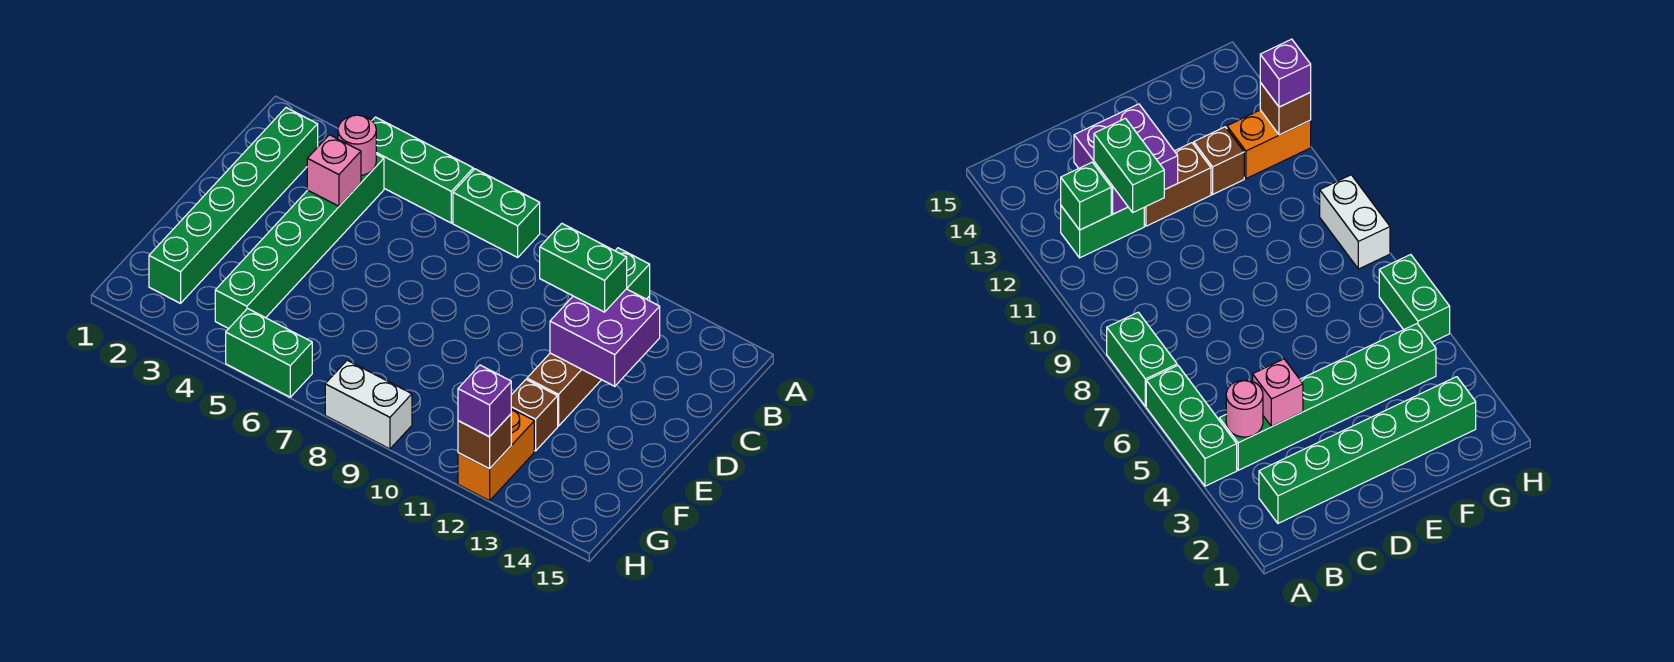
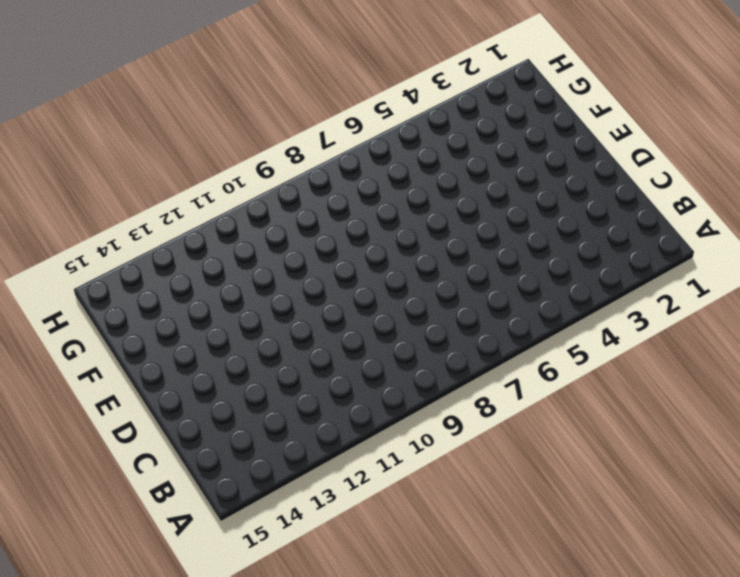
none -> green brick A4:A6 level 1
none -> green brick A7:A8 level 1
none -> green brick B2:G2 level 1

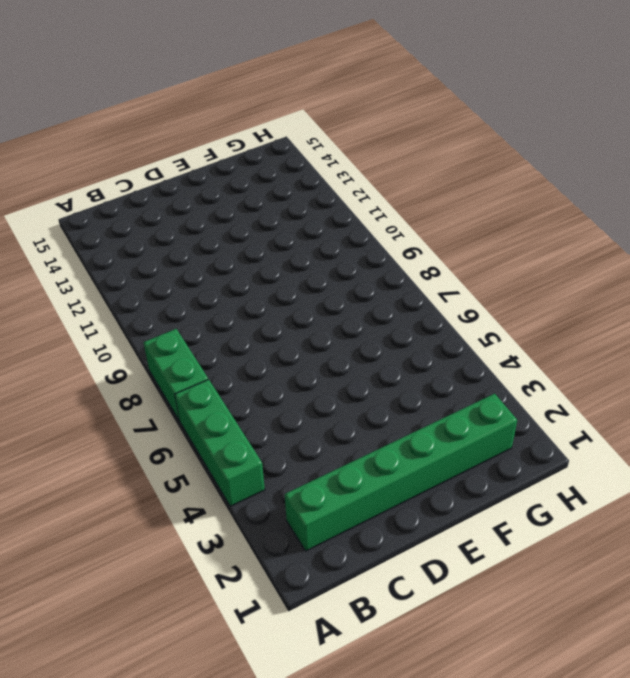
none -> green brick B4:G4 level 1
none -> green brick B12:C12 level 1
none -> brown brick D12:E12 level 1

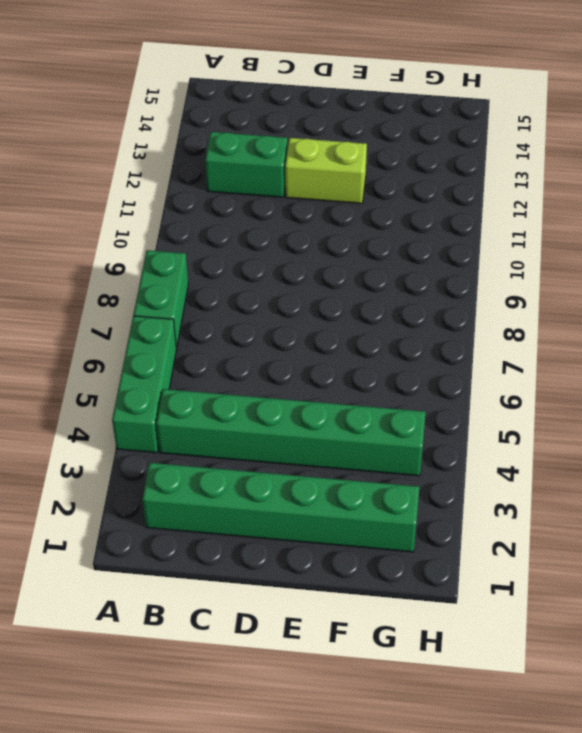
lime brick D12:E12 level 1 -> brown brick D12:E12 level 1
none -> brown brick F12 level 1
none -> orange brick G12:H12 level 1
none -> green brick H5:H6 level 1

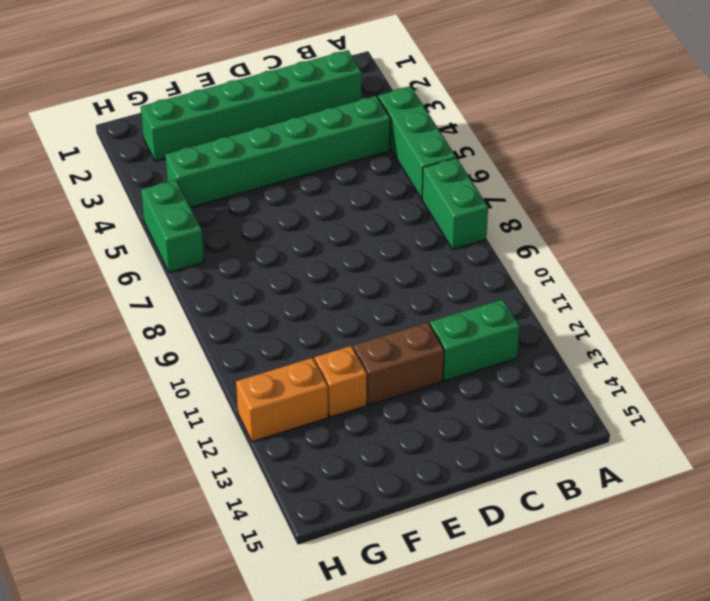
orange brick F12 level 1 -> brown brick F12 level 1
none -> white brick H8:H9 level 1
none -> pink round brick B4 level 2
none -> green brick B12 level 2

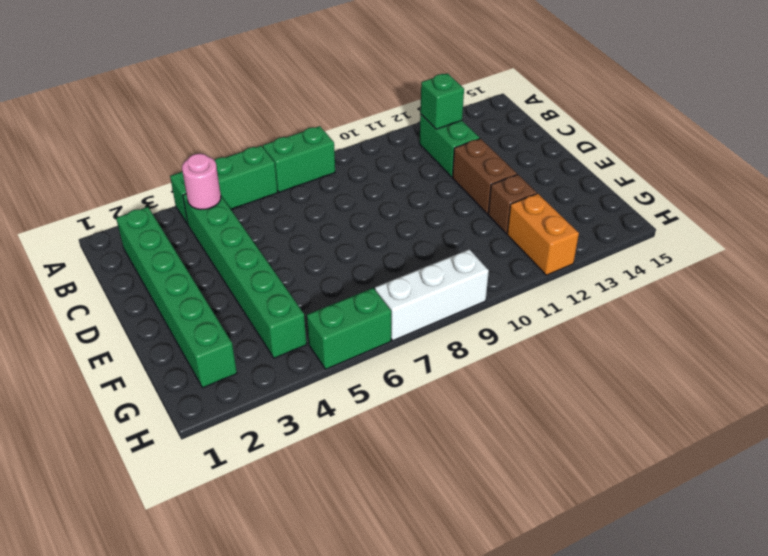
white brick H7:H9 level 1 -> white brick H8:H9 level 1
none -> pink brick C4 level 2
none -> purple brick C12:D13 level 2
none -> brown brick H12 level 2

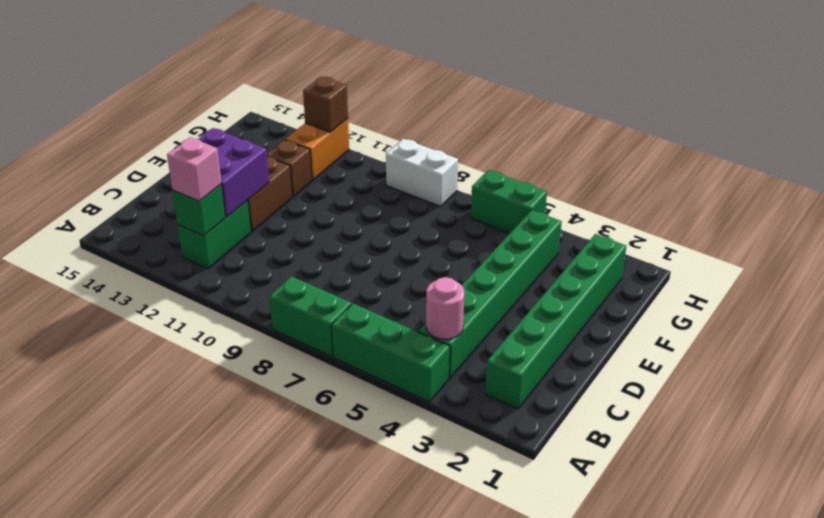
pink brick B12 level 3 -> pink brick C4 level 2
none -> green brick C11:C12 level 3
none -> purple brick H12 level 3

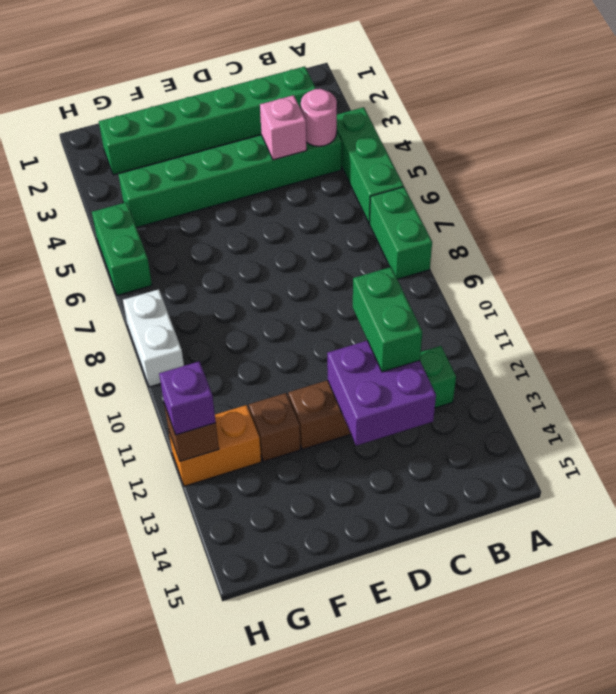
none -> green brick B12 level 2

